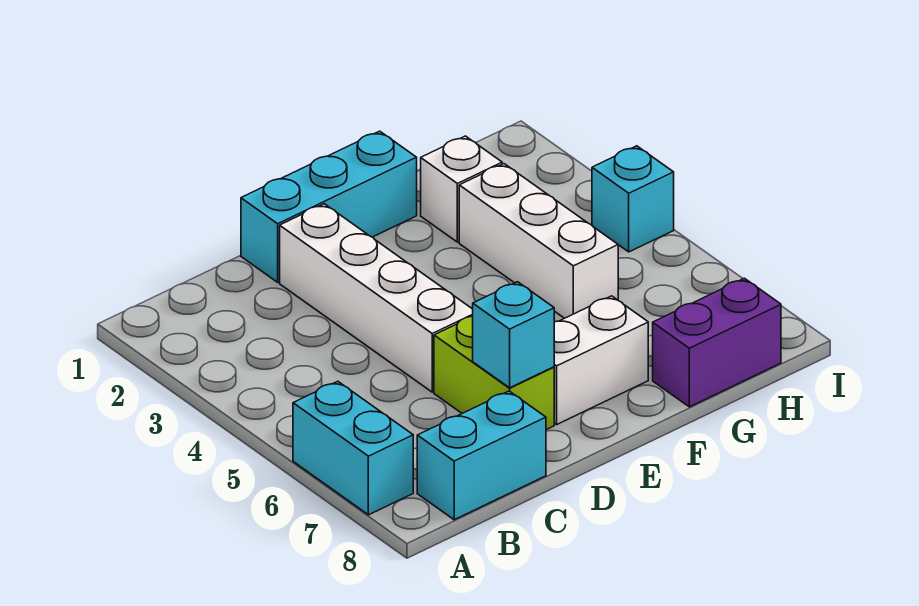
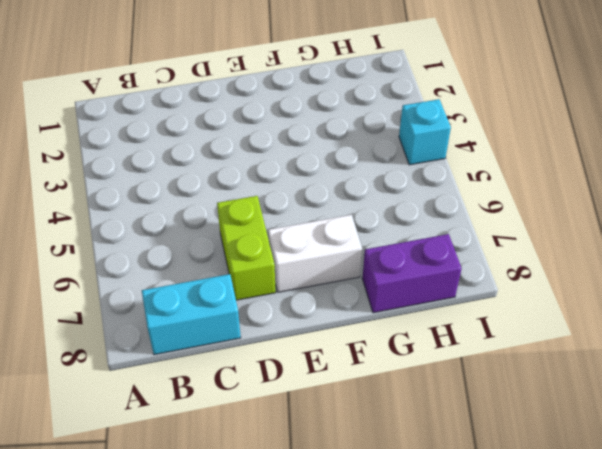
none -> cyan brick A6:A7 level 1
none -> cyan brick D1:F1 level 1

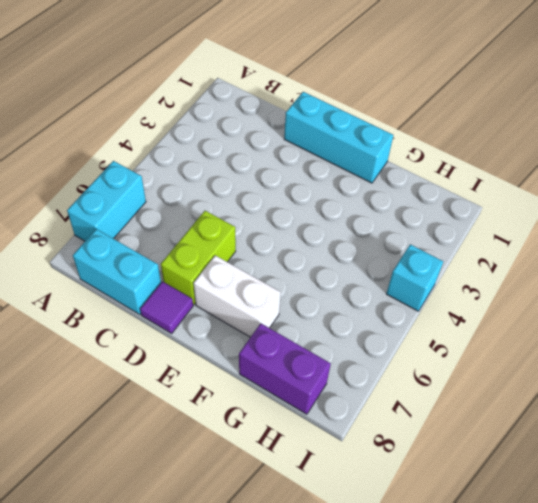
purple tile D8 level 1 -> none
none -> white brick D2:D5 level 1
none -> white brick G2 level 1

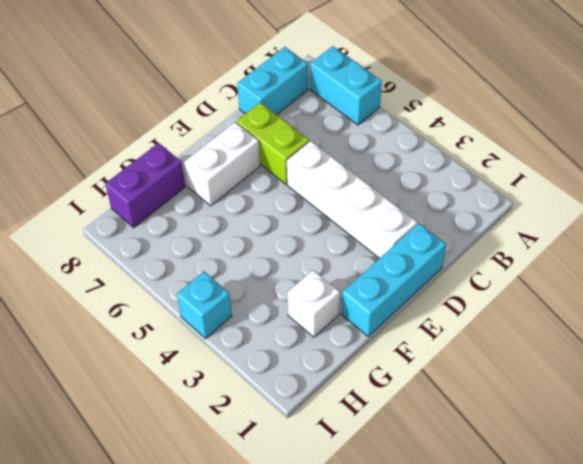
none -> white brick G3:G5 level 1
none -> cyan brick D7 level 2

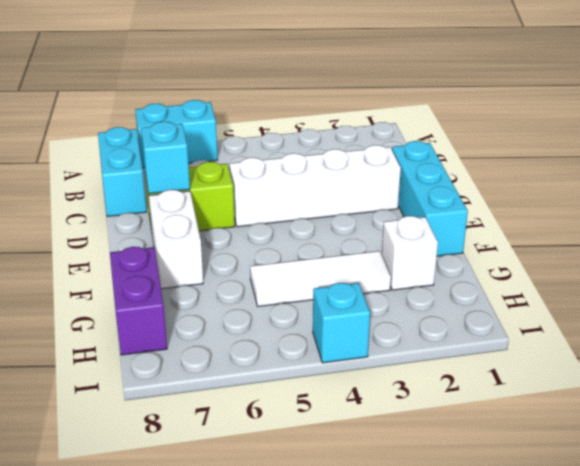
white tile G3:G5 level 1 -> white brick G3:G5 level 1

